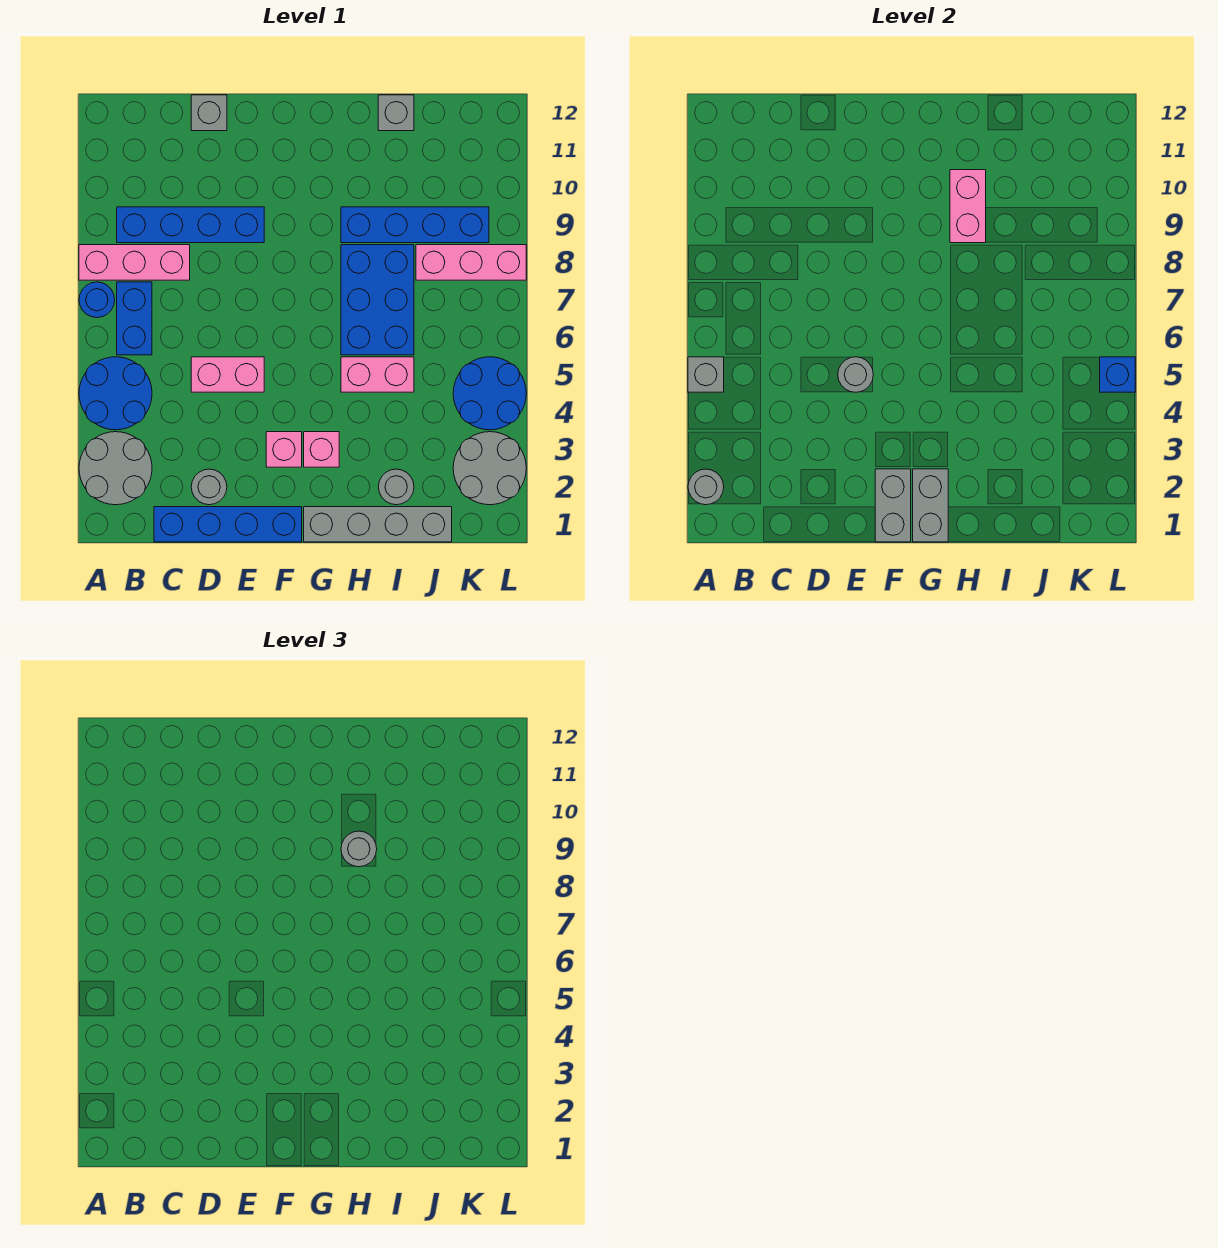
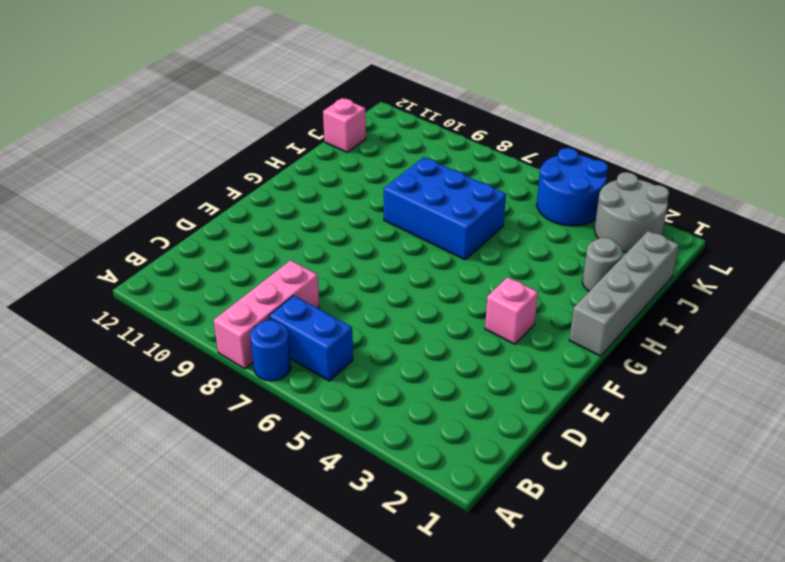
pink brick J12 level 1 -> pink brick G3 level 1
none -> grey round brick A2:B3 level 1
none -> blue round brick A4:B5 level 1
none -> blue brick B9:E9 level 1

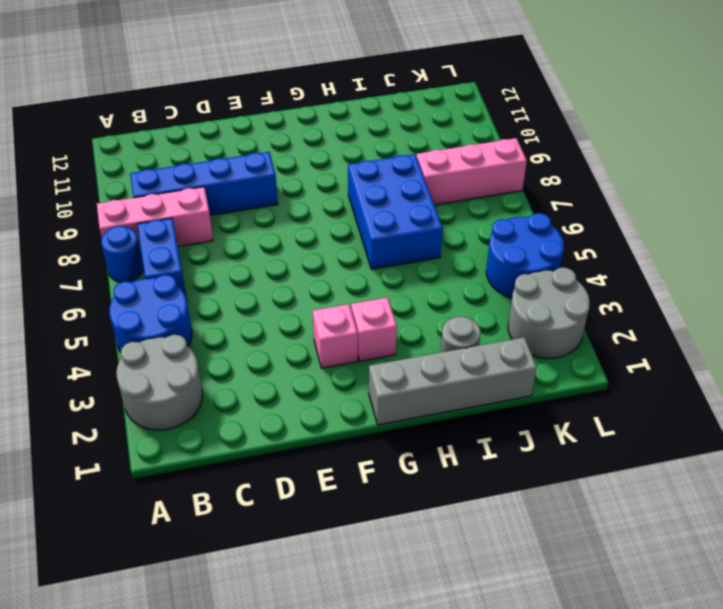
none -> blue brick C1:F1 level 1
none -> grey round brick D2 level 1
none -> pink brick D5:E5 level 1

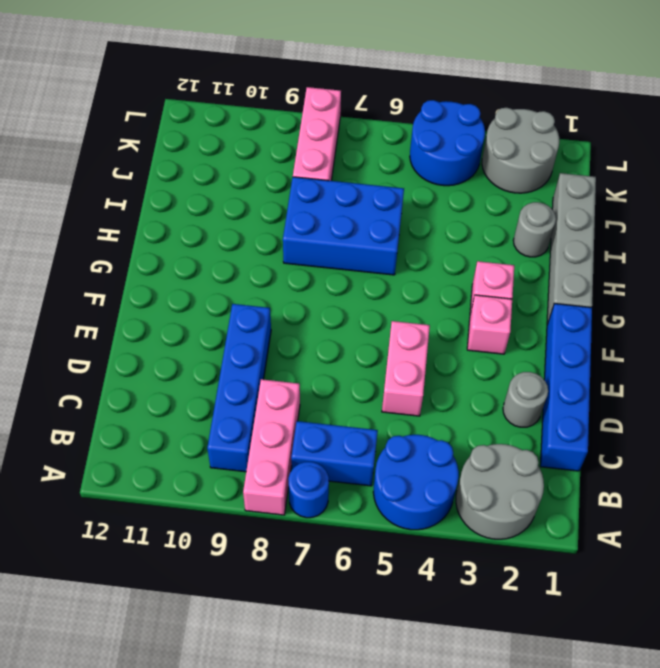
none -> grey brick D12 level 1
none -> pink brick H5:I5 level 1
none -> blue brick H9:K9 level 1

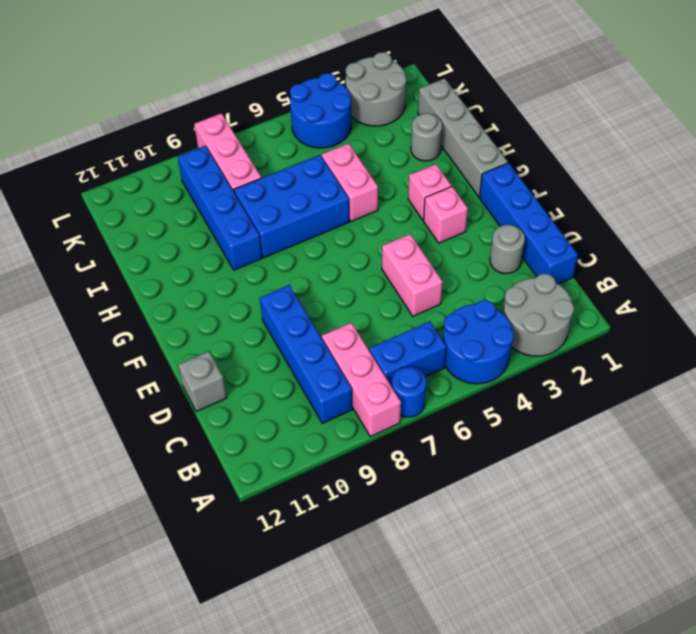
none -> grey brick I12 level 1
none -> grey round brick A2 level 2
none -> grey brick A5 level 2

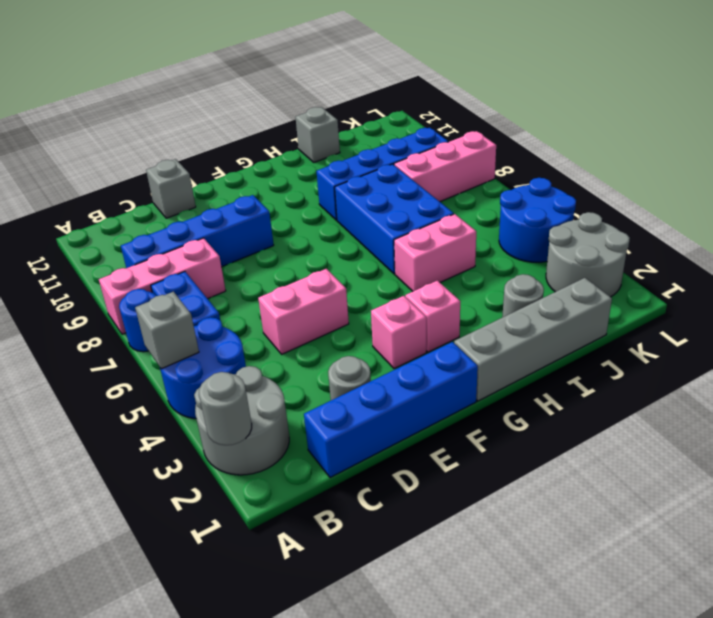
none -> grey round brick E5 level 2
none -> grey brick F1:F2 level 2
none -> grey brick G1:G2 level 2

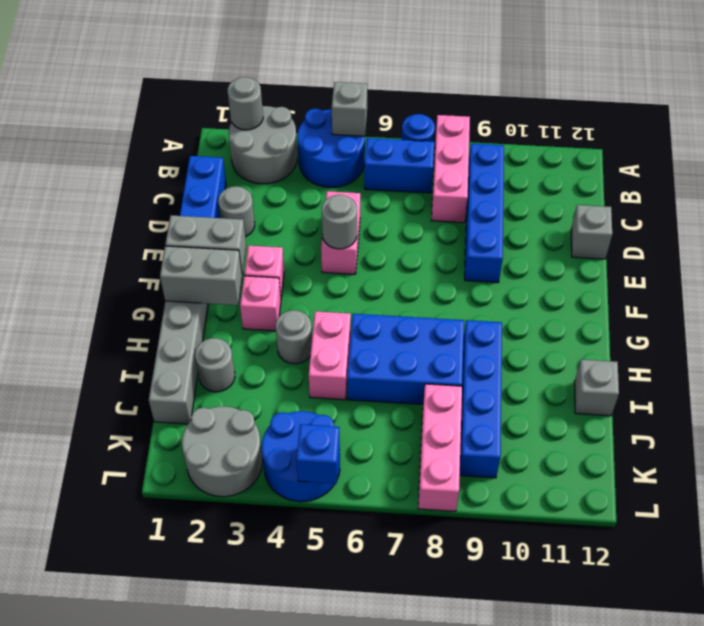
grey round brick H4 level 1 -> grey round brick H9 level 3
none -> pink brick H9:H10 level 2

